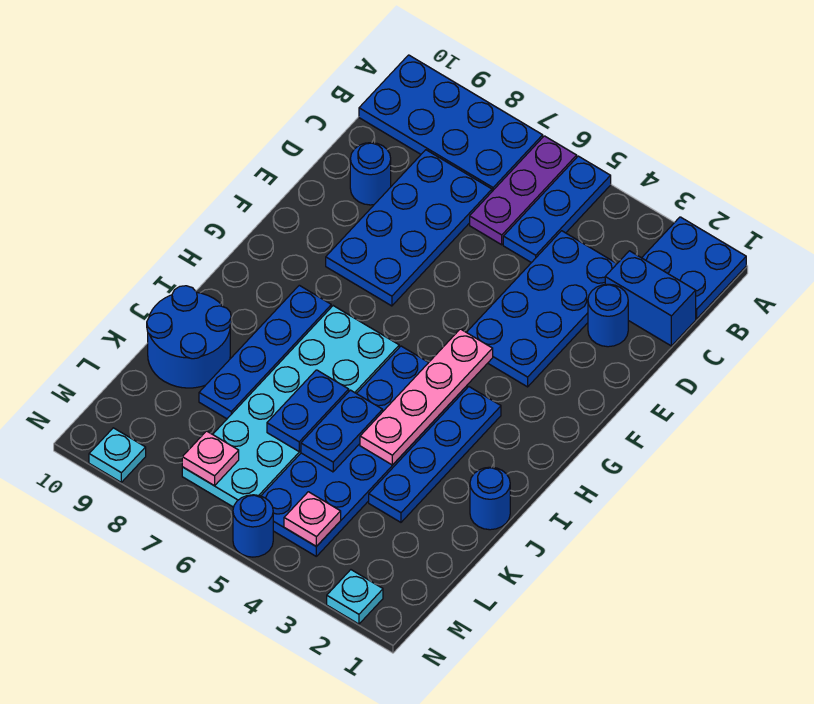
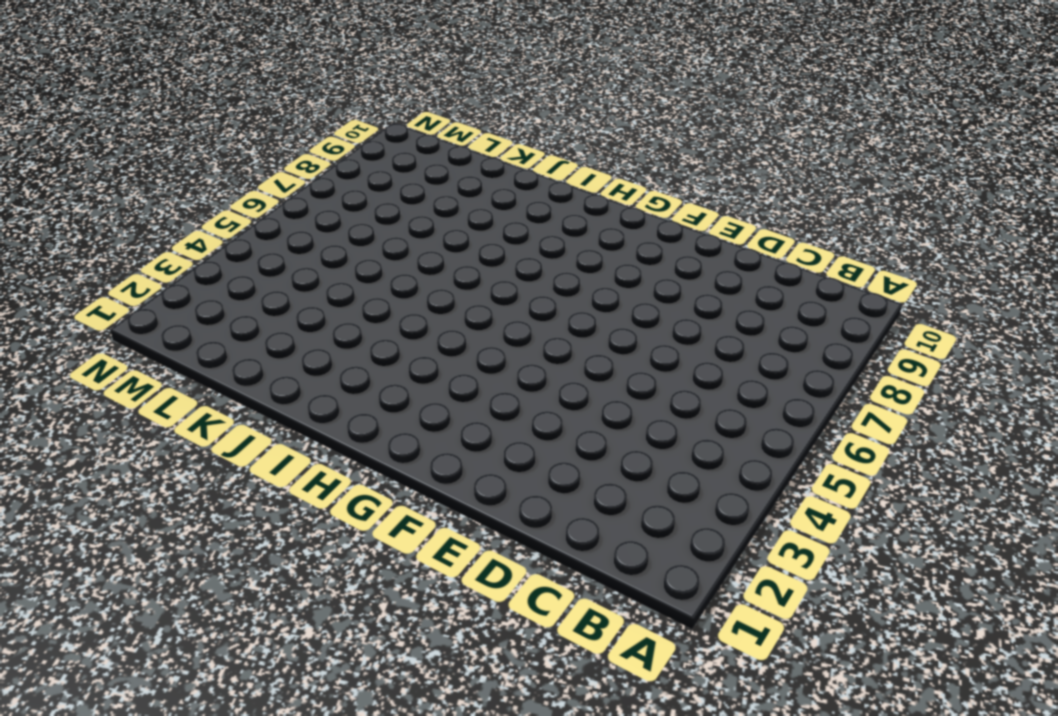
none -> blue plate A1:B2 level 1
none -> blue plate A5:C5 level 1
none -> purple plate A6:C6 level 1

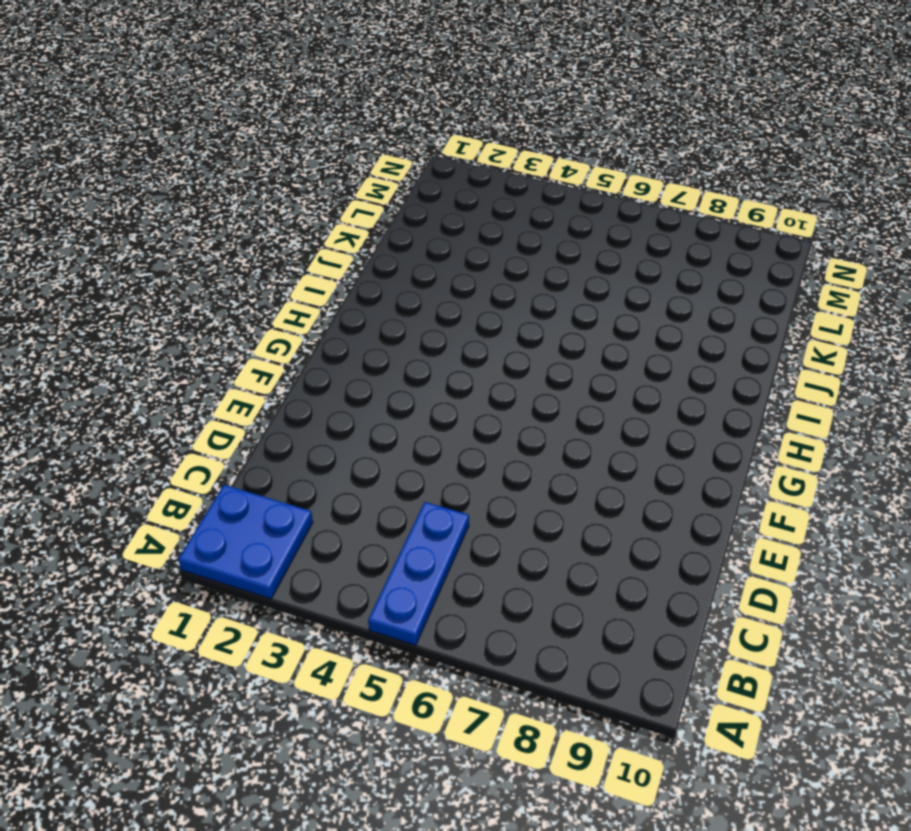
none -> purple plate A6:C6 level 1
none -> blue plate A7:B10 level 1
none -> blue brick C1:C2 level 1

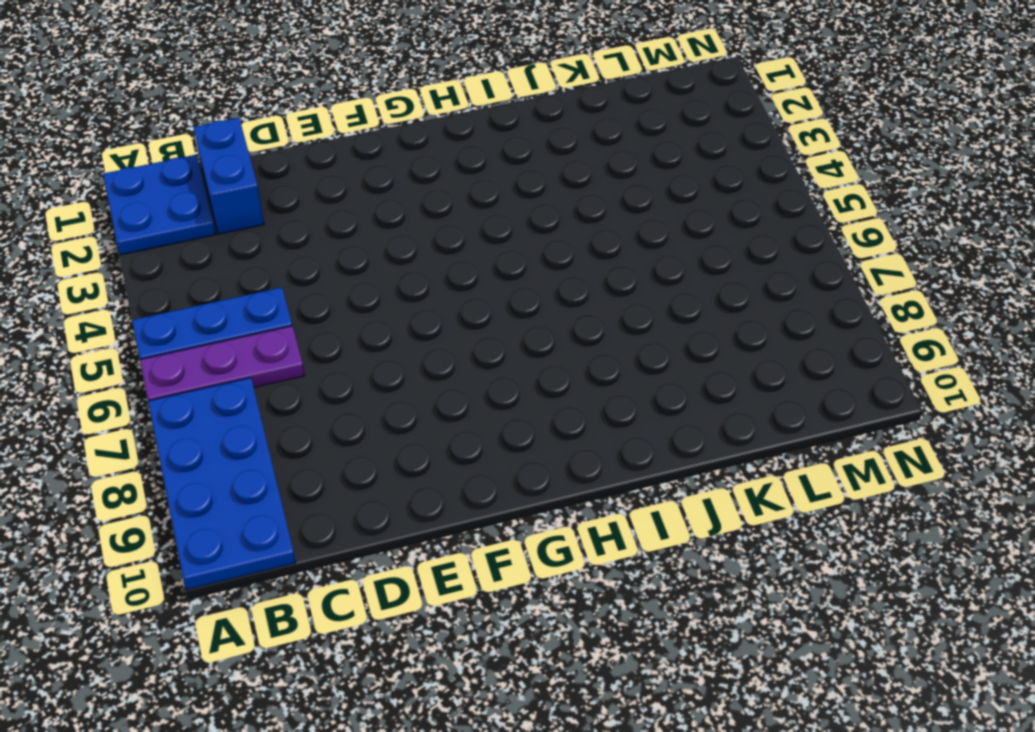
none -> blue plate C3:F4 level 1
none -> blue plate C7:F8 level 1
none -> blue round brick D2 level 1

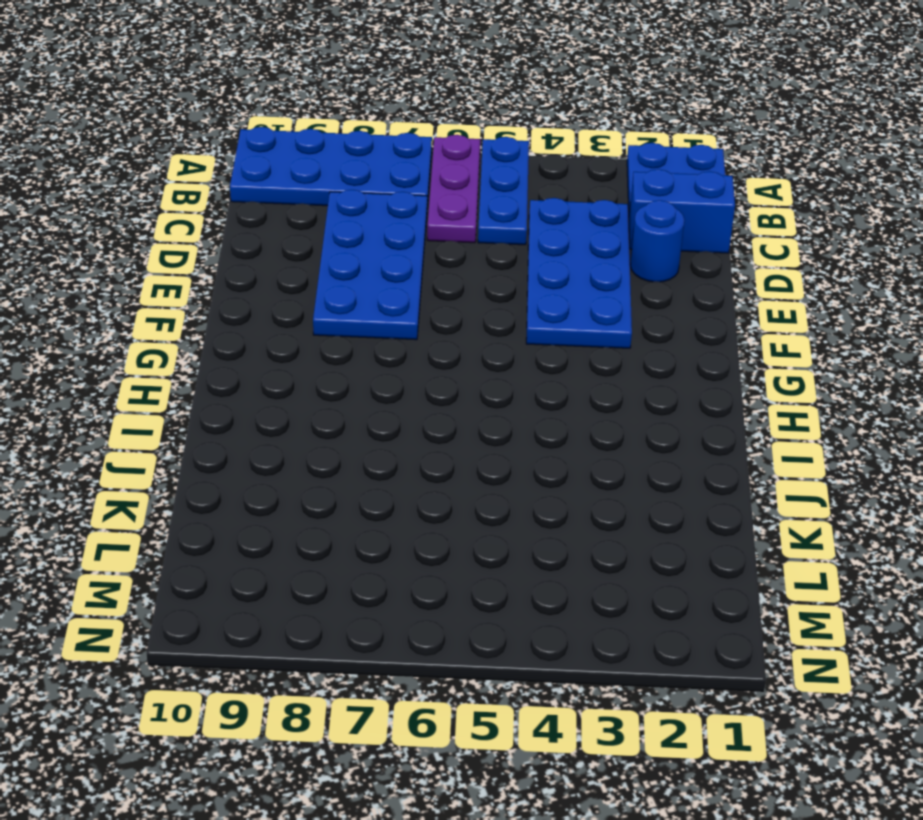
none -> blue round brick D9 level 1
none -> blue plate H3:K3 level 1
none -> blue plate H4:M5 level 1

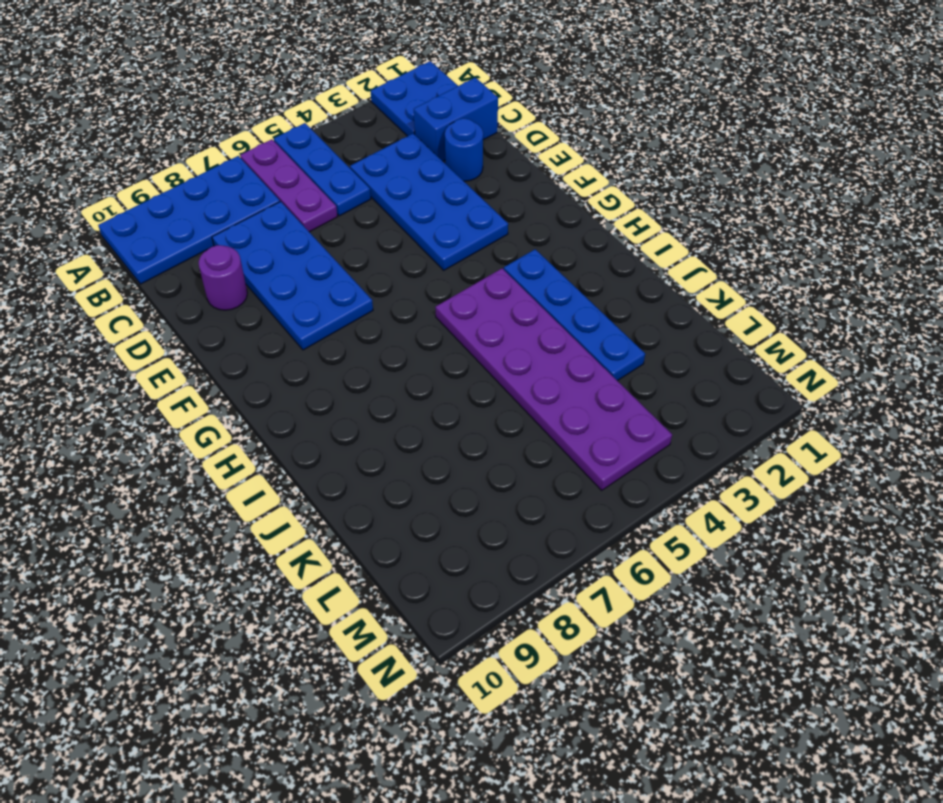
purple round brick D9 level 1 -> blue round brick D9 level 1
purple plate H4:M5 level 1 -> blue plate H4:M5 level 1
none -> cyan plate H6:M7 level 1
none -> blue plate H8:K8 level 1
none -> blue round brick J1 level 1

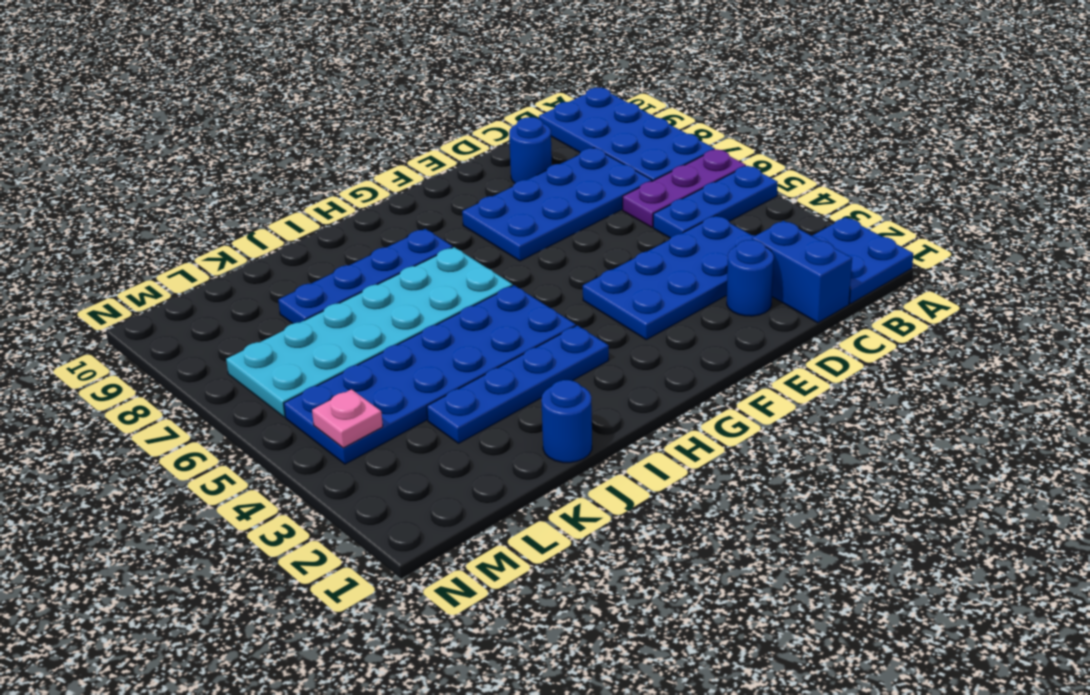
none -> blue round brick J9:K10 level 1
none -> cyan plate N2 level 1
none -> blue round brick N5 level 1

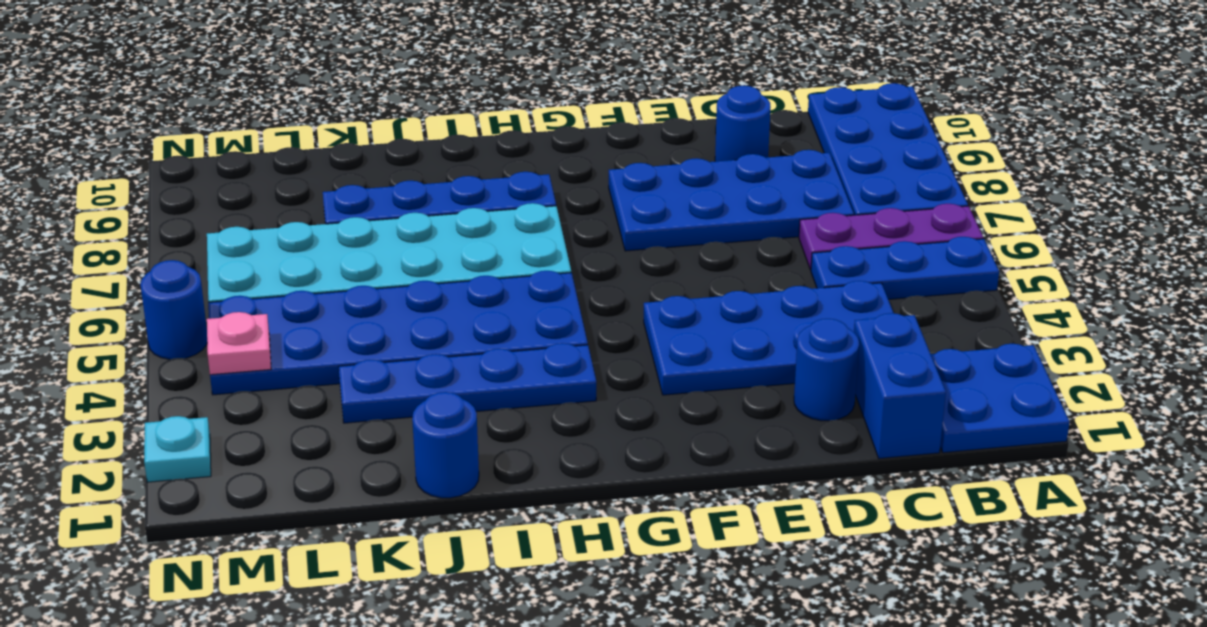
none -> blue round brick J9:K10 level 1
none -> cyan plate N9 level 1
none -> pink plate G4:J4 level 2

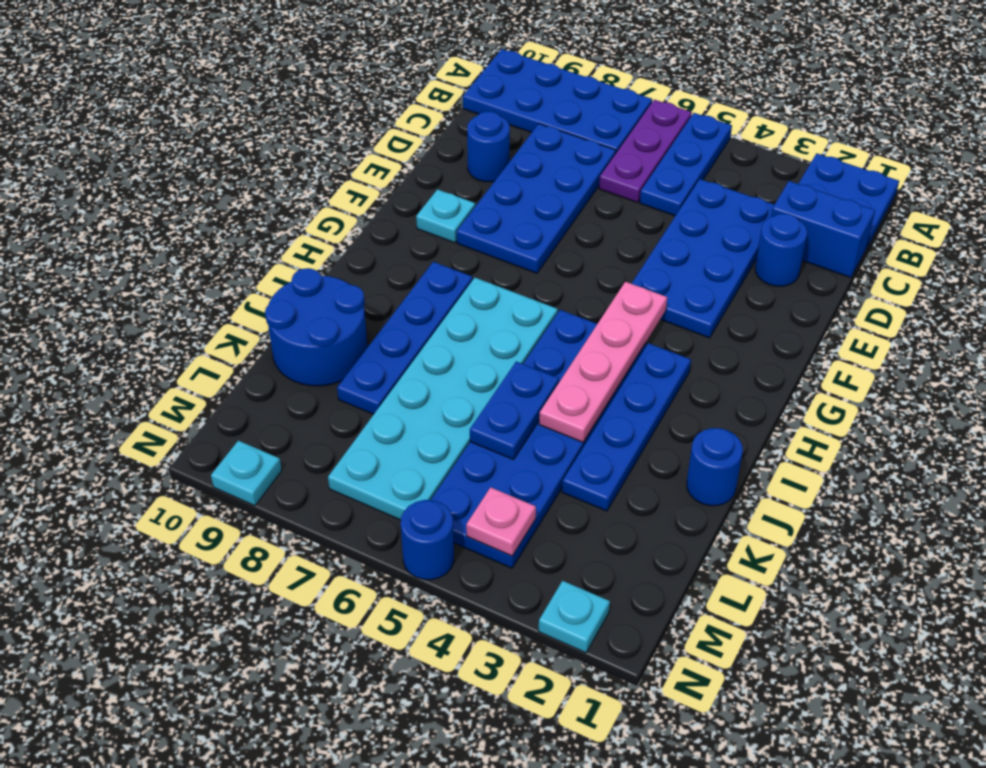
cyan plate F9 level 1 -> none
none -> blue plate J6:K6 level 2
none -> pink plate M7 level 2

